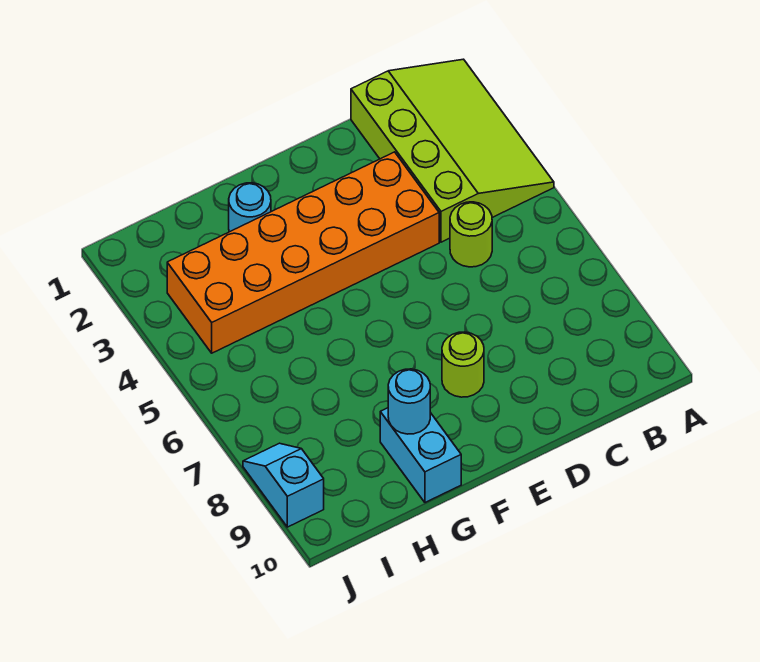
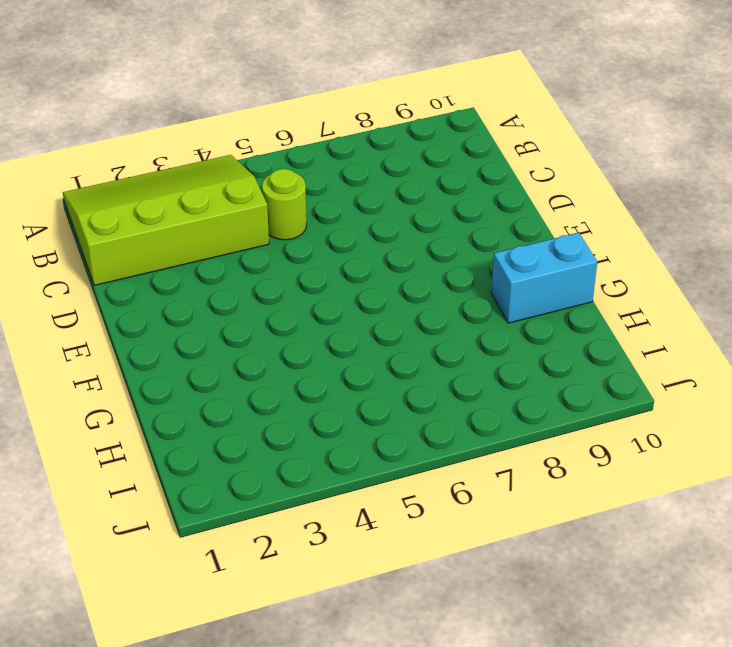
none -> orange brick D3:I4 level 1
none -> lime round brick E8 level 1

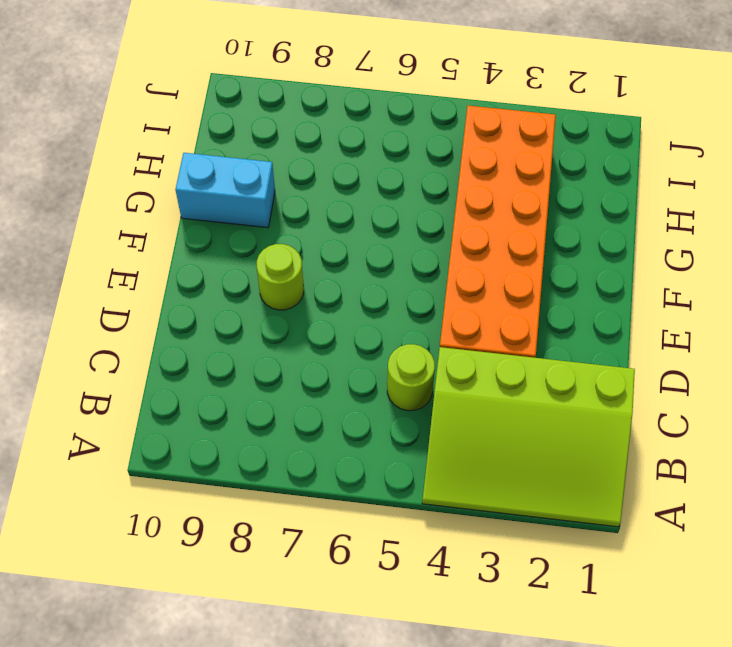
none -> cyan round brick G2 level 1
none -> cyan slope J8:J9 level 1 top 9

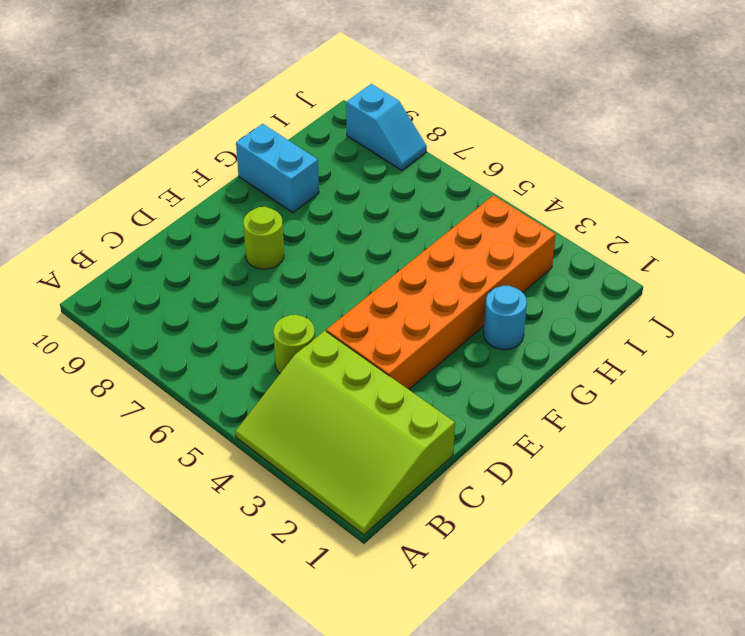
none -> cyan round brick G9 level 2

